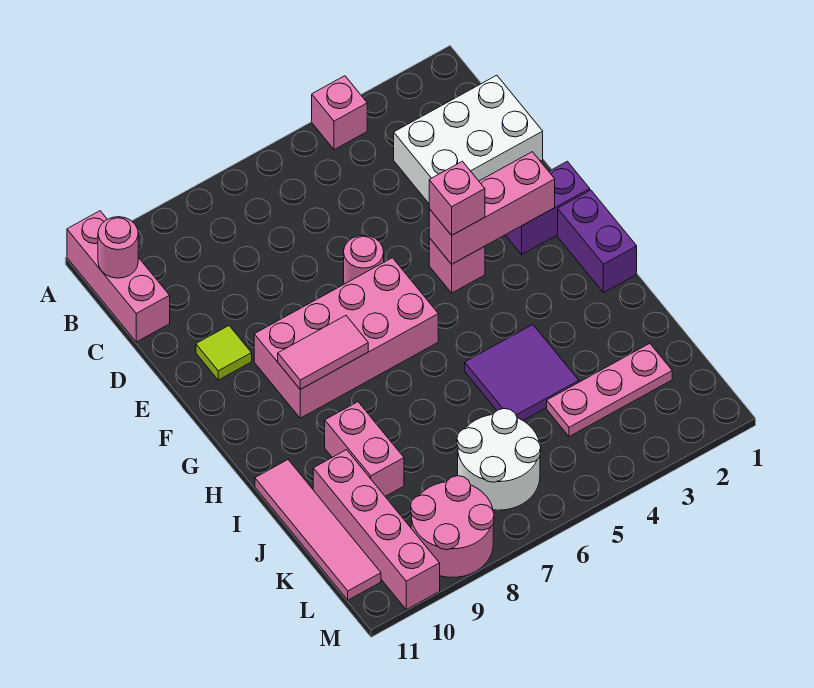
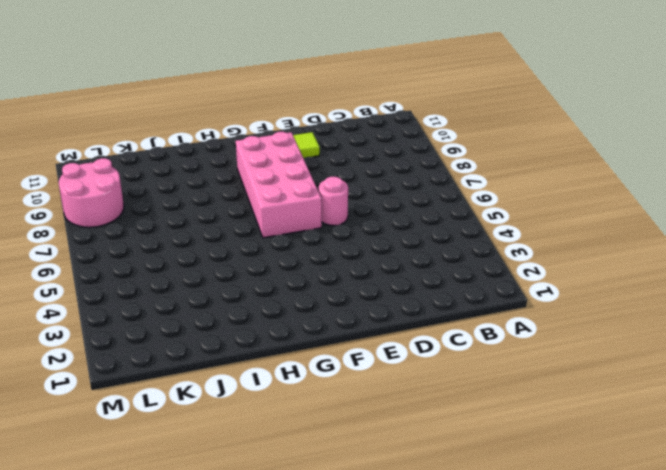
none -> pink brick A4 level 1
none -> pink brick A11:C11 level 1
none -> white brick C1:D3 level 1

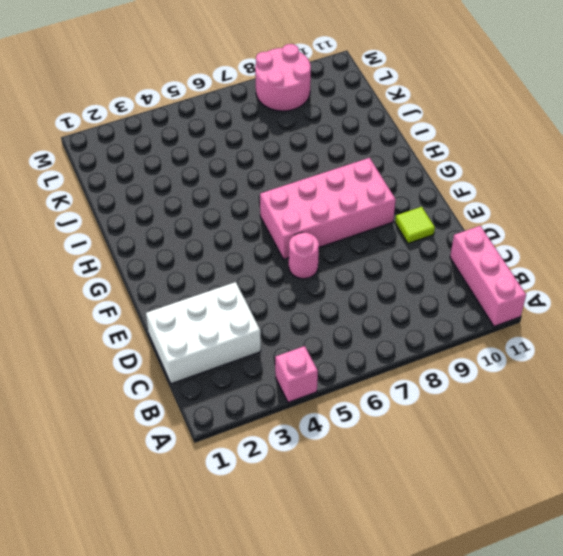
none -> purple brick F1:F2 level 1
none -> pink brick F4 level 1
none -> purple brick G1:H1 level 1

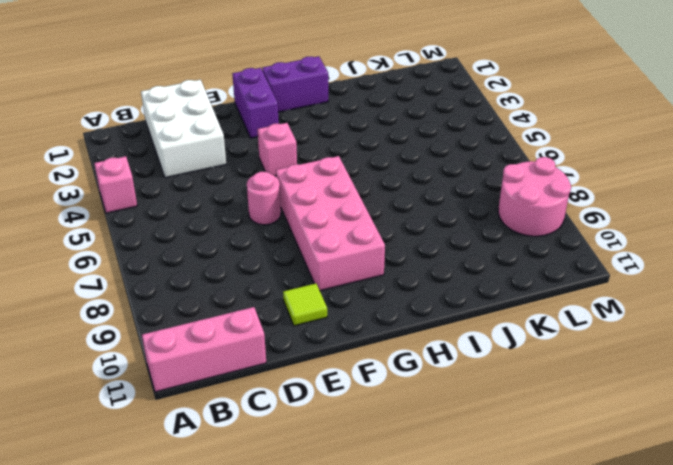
none -> purple tile I4:J5 level 1
none -> pink brick I9:J9 level 1
none -> pink tile I11:L11 level 1

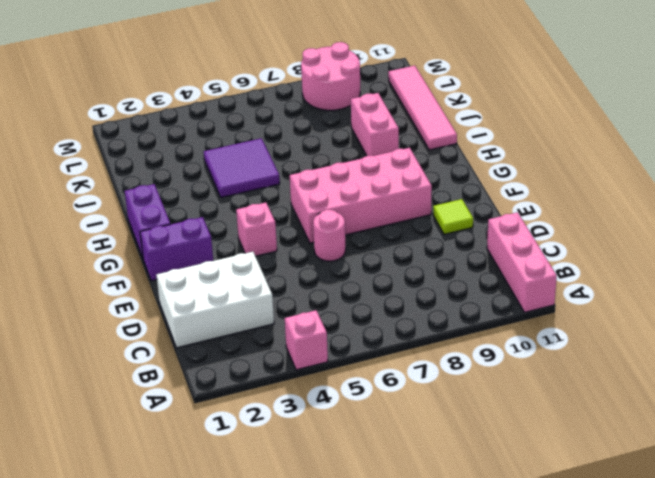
none -> pink brick J10:M10 level 1
none -> pink plate K2:K4 level 1
none -> white round brick K6:L7 level 1

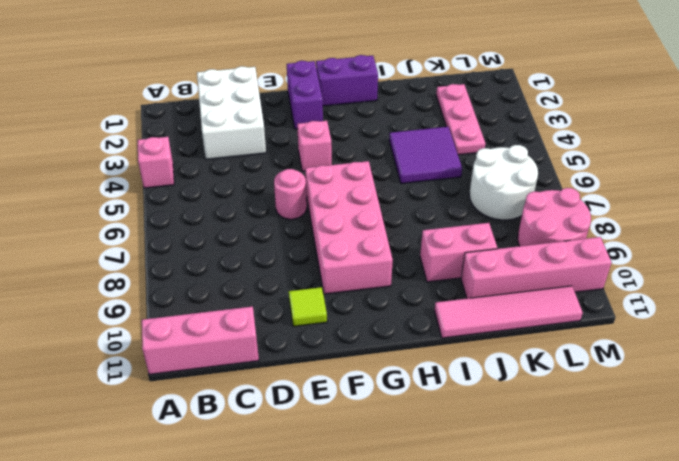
none -> pink round brick B11 level 2
none -> pink brick F2:F4 level 2
none -> pink tile G8:G9 level 2

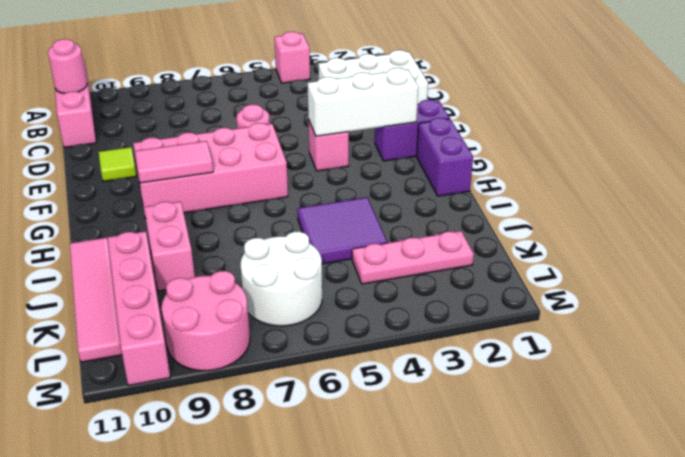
white brick F2:F4 level 2 -> pink brick F2:F4 level 2
none -> pink brick F4 level 3

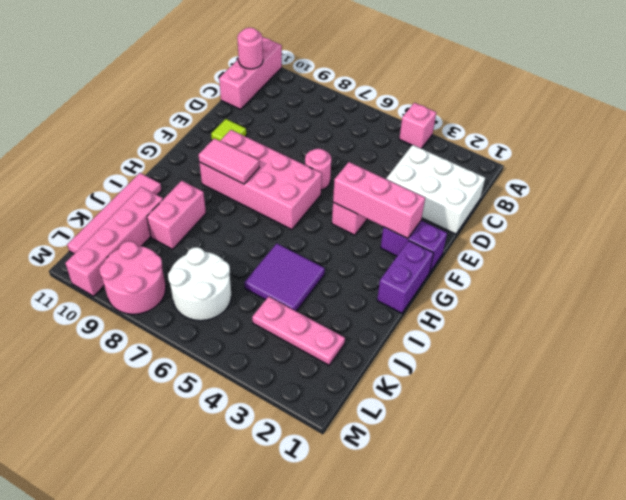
none -> pink brick F4 level 3

